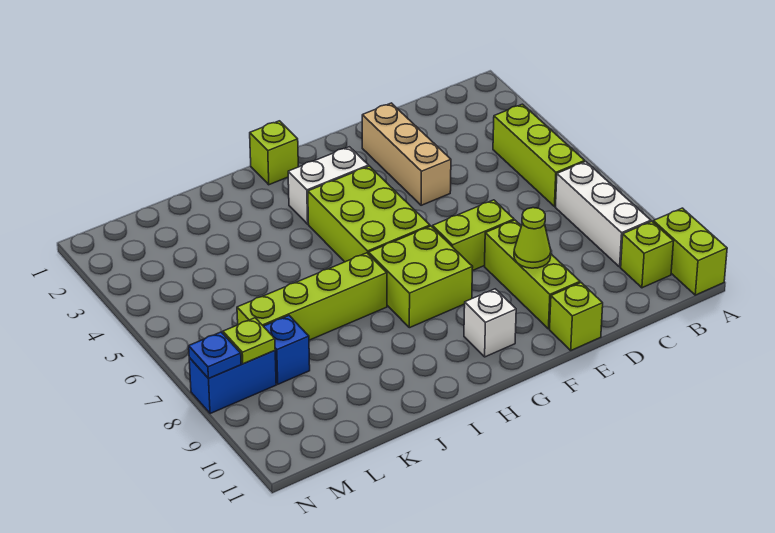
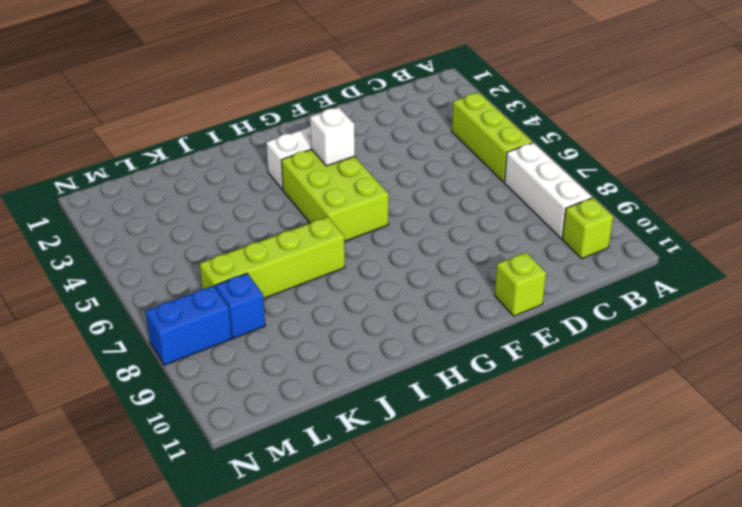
white brick G4 level 2 -> white brick G10 level 1
none -> lime brick A10:A11 level 1
none -> tan brick E2:E4 level 1
none -> lime brick E7:F7 level 1

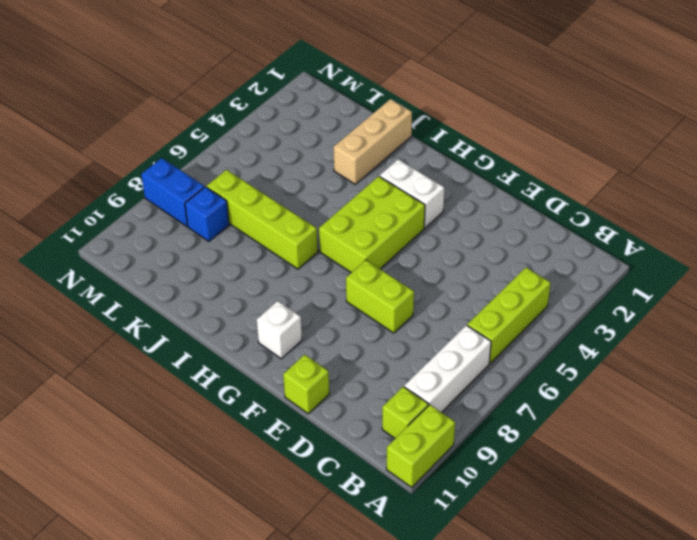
tan brick J1:J3 level 1 -> tan brick E2:E4 level 1
none -> lime brick E8:E10 level 1
none -> lime brick G7:H8 level 1
none -> lime brick H1 level 1

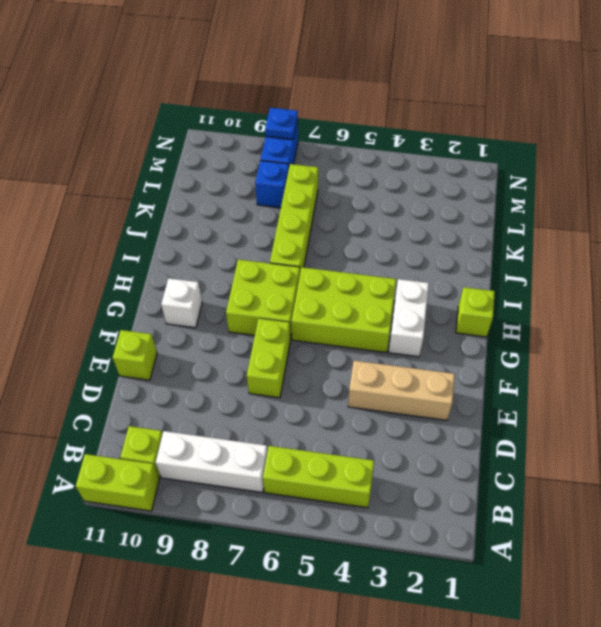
none -> lime brick E8:E10 level 1
none -> lime cone E9 level 2
none -> lime plate M8 level 2

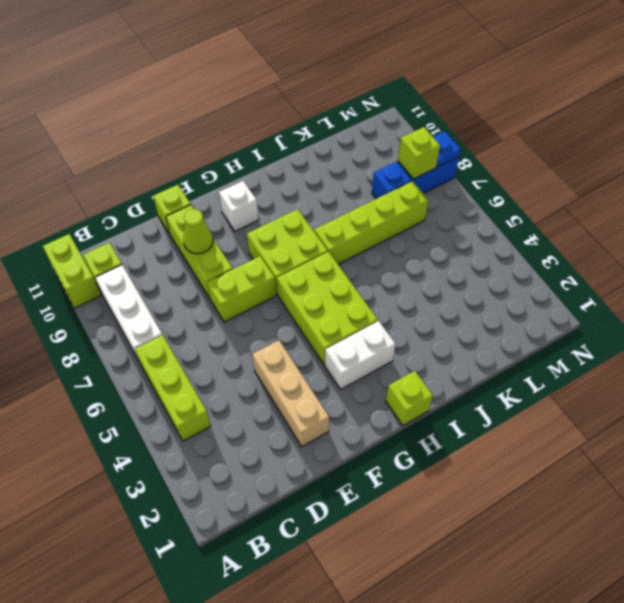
lime brick M8 level 2 -> lime plate M8 level 2

